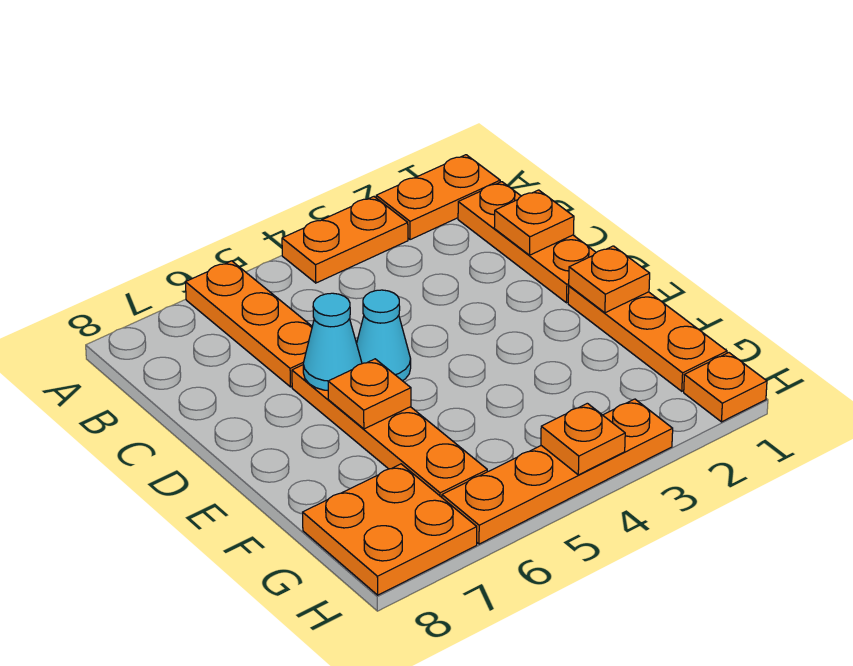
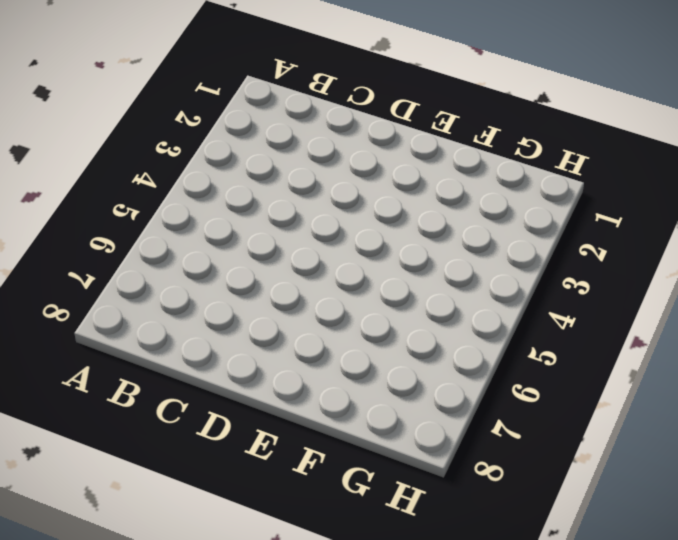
none -> orange plate A1:A2 level 1
none -> orange plate A3:A4 level 1
none -> orange plate A6:C6 level 1

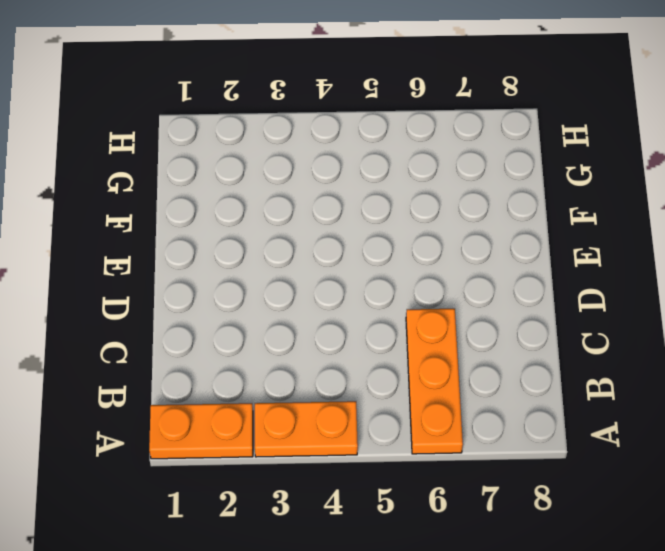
none -> orange plate B1:D1 level 1
none -> cyan cone D5 level 1
none -> orange plate D6:G6 level 1

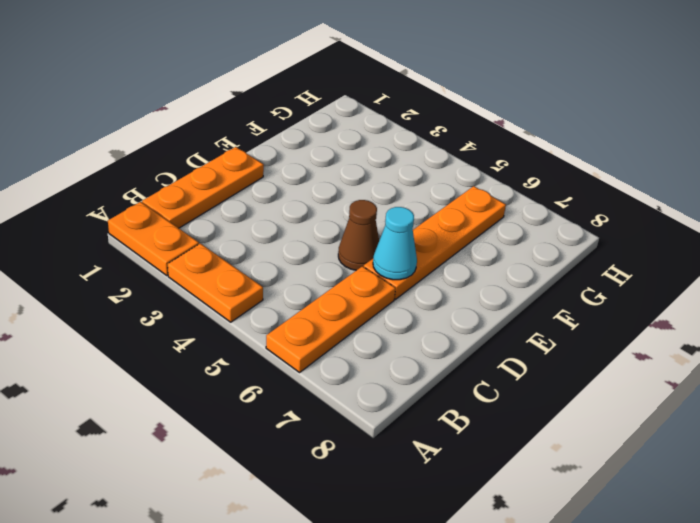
brown cone D5 level 1 -> cyan cone D5 level 1
none -> orange plate E1:G1 level 1
none -> orange plate G7:H8 level 1
none -> orange plate H1 level 1

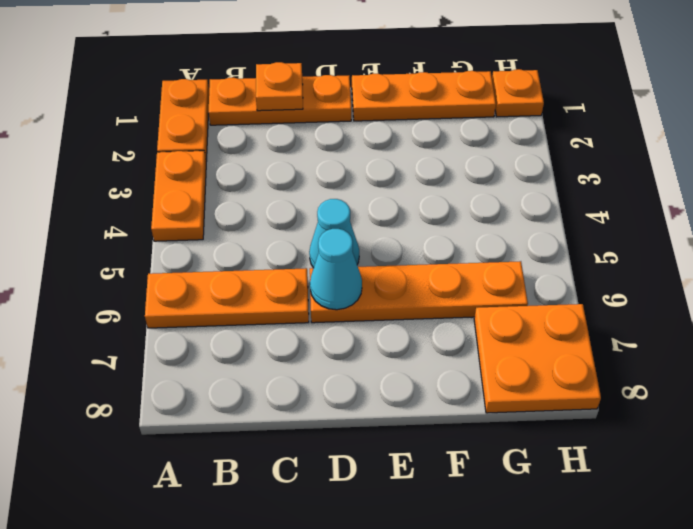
none -> orange plate H3:H6 level 1
none -> orange plate E1 level 2
none -> orange plate E6 level 2

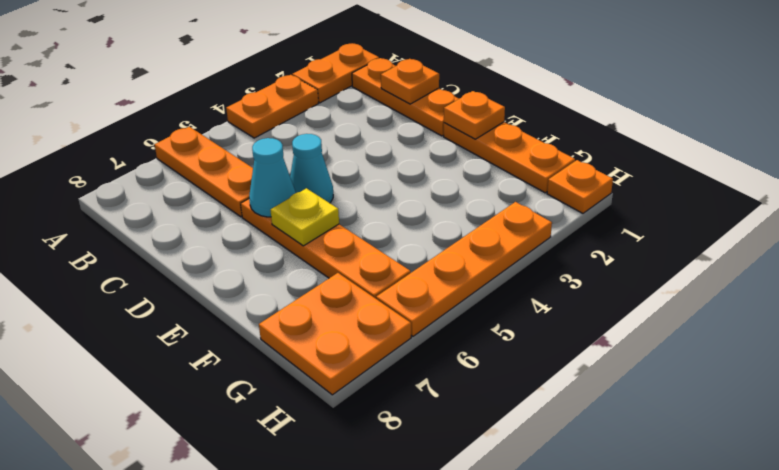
yellow plate E6 level 2 -> orange plate E6 level 2
none -> orange plate H4 level 2

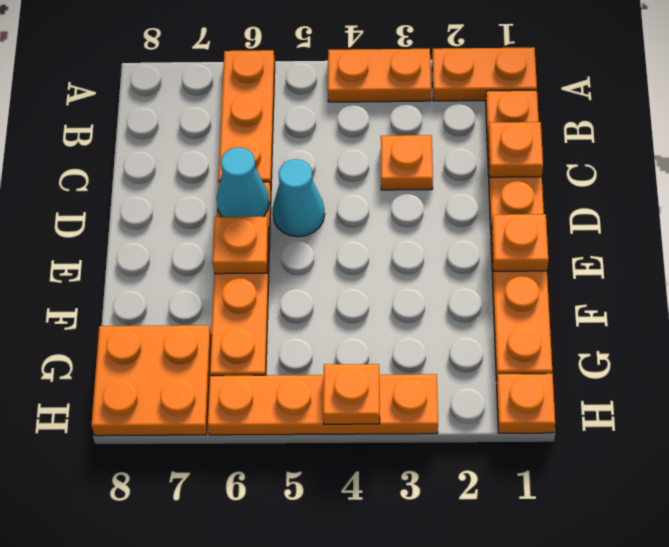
orange plate C3 level 1 -> none

